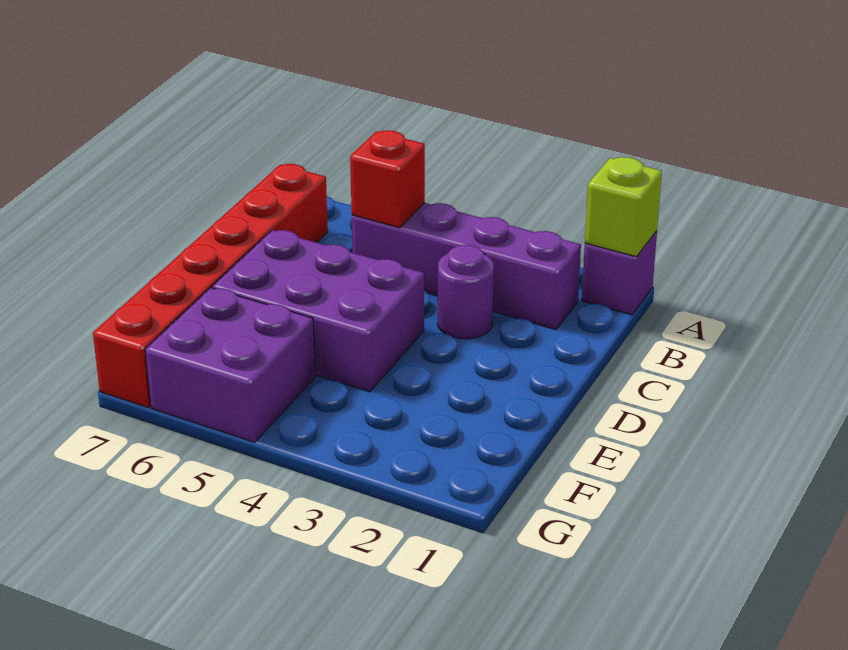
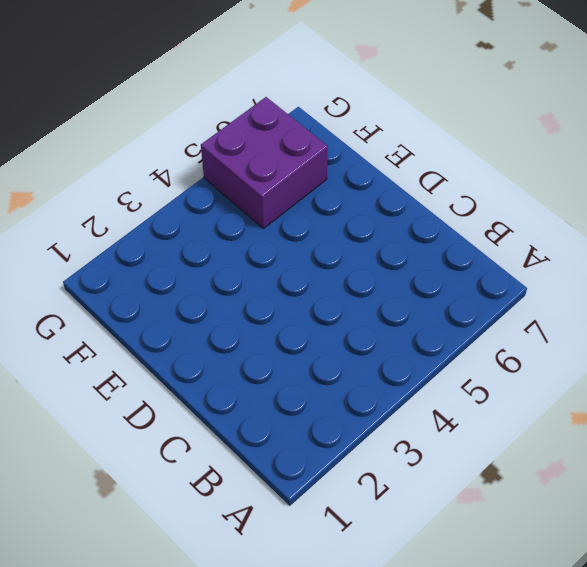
none -> purple brick A1 level 1
none -> purple brick B2:B5 level 1

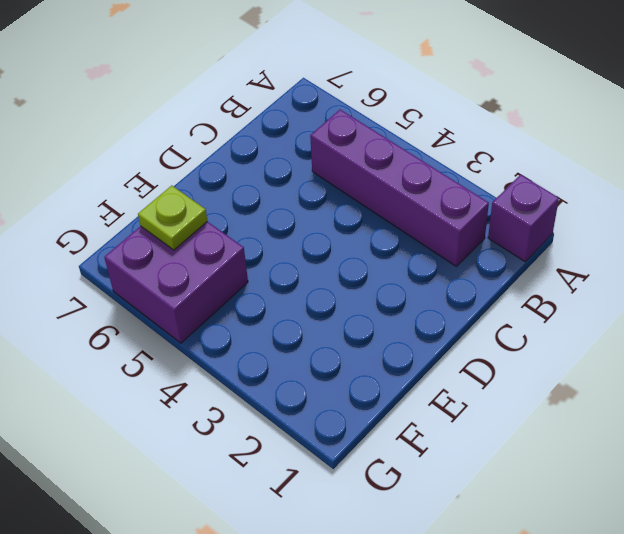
lime plate F6 level 2 -> none
none -> red brick B7:G7 level 1
none -> purple round brick C3 level 1

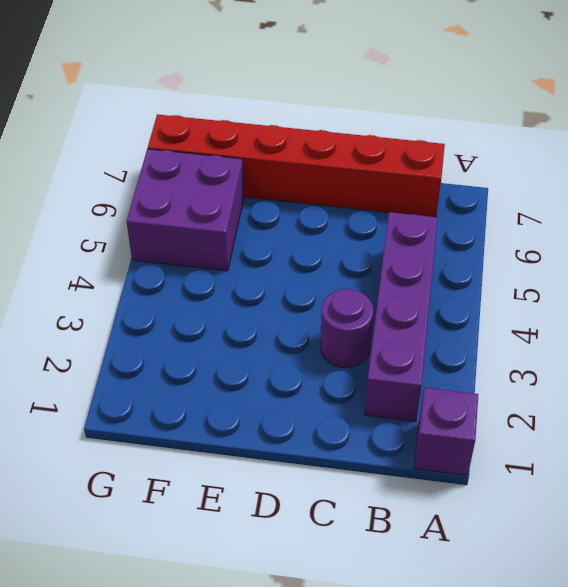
none -> purple brick D4:E6 level 1
none -> lime brick A1 level 2

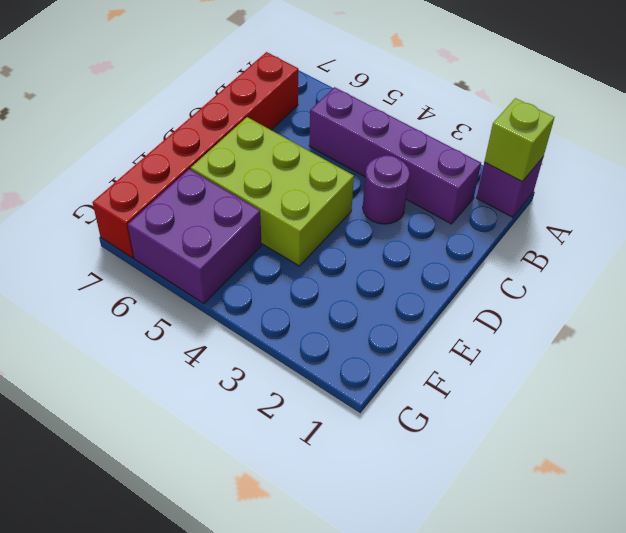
lime brick D4:E6 level 1 -> purple brick D4:E6 level 1
none -> red brick B5 level 2

